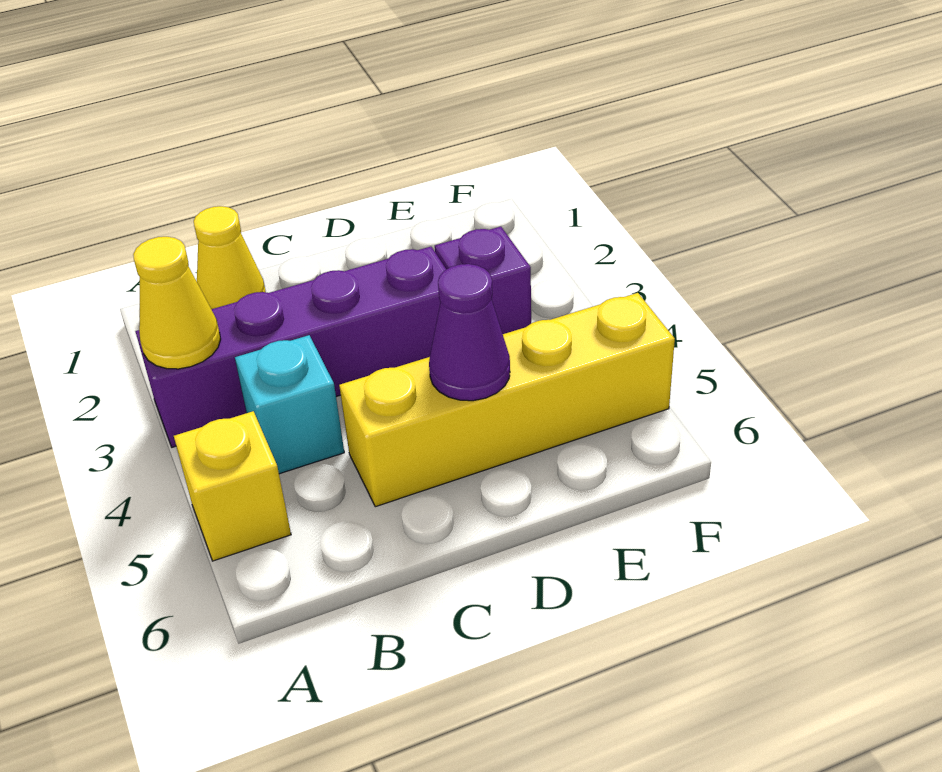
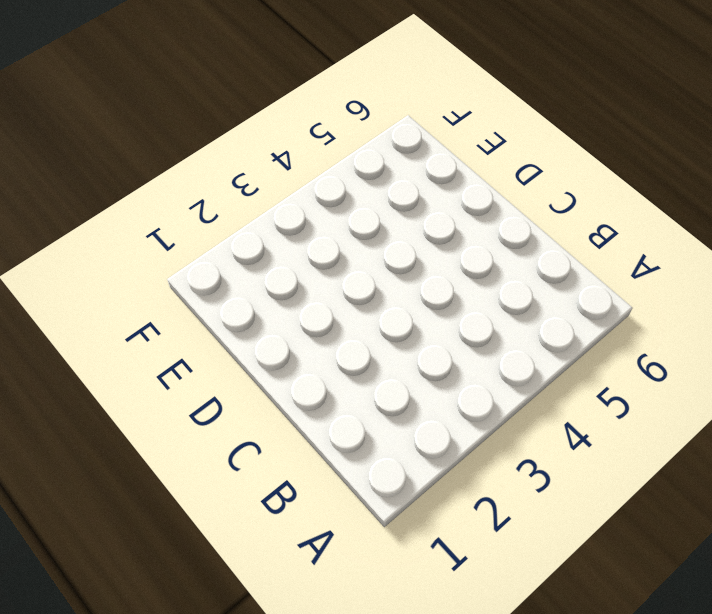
none -> purple brick A3:D3 level 1
none -> yellow brick A5 level 1

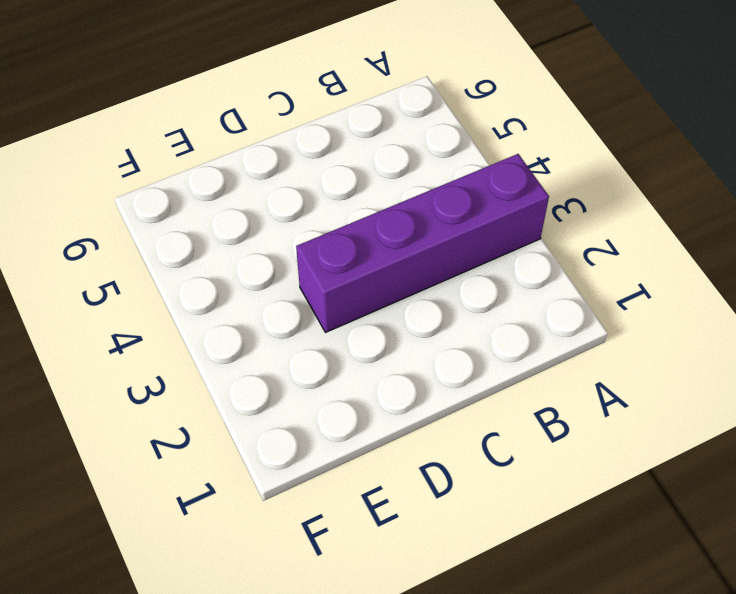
none -> yellow brick A5 level 1
none -> yellow cone B1 level 1

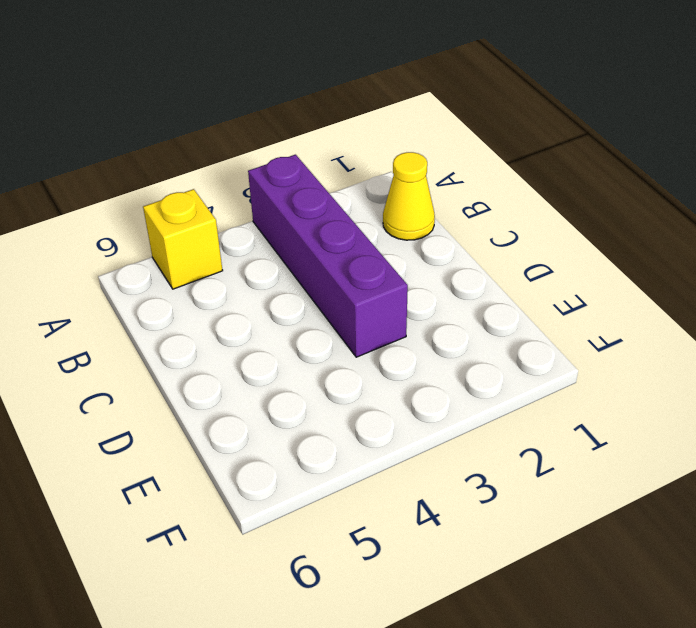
none -> cyan brick B4 level 1
none -> yellow brick C5:F5 level 1

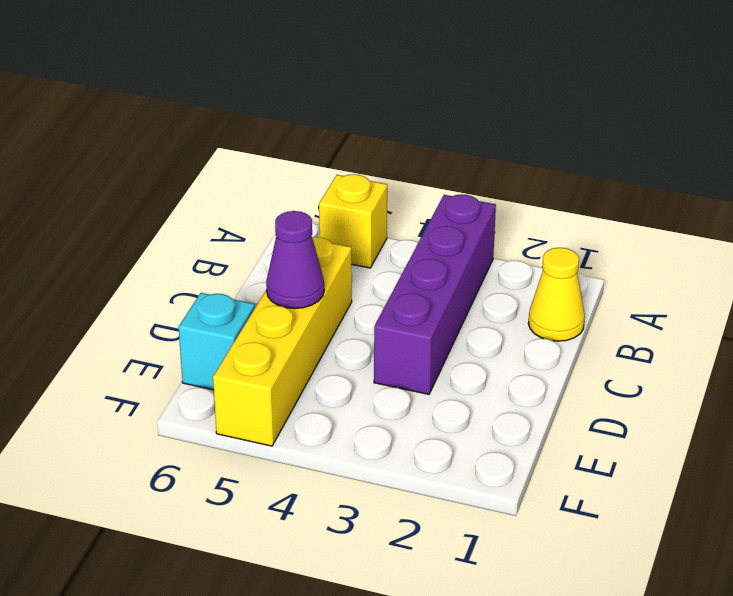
cyan brick E6 level 1 -> cyan brick B4 level 1
none -> purple brick E3 level 1
none -> yellow cone A3 level 2

